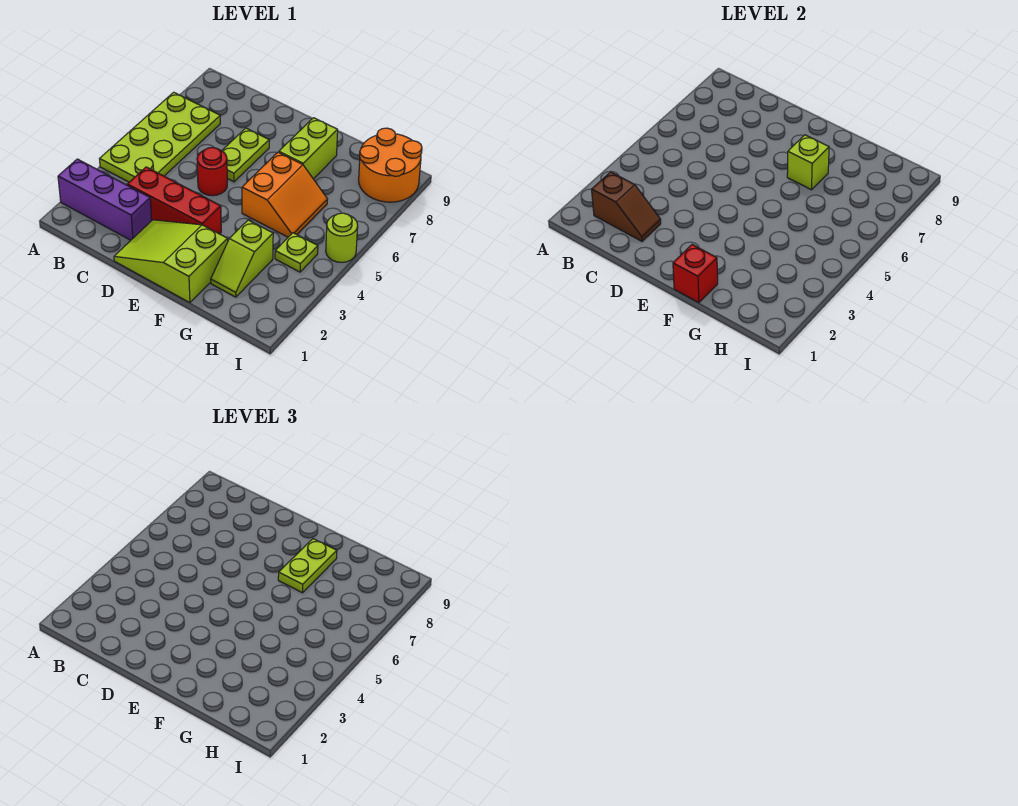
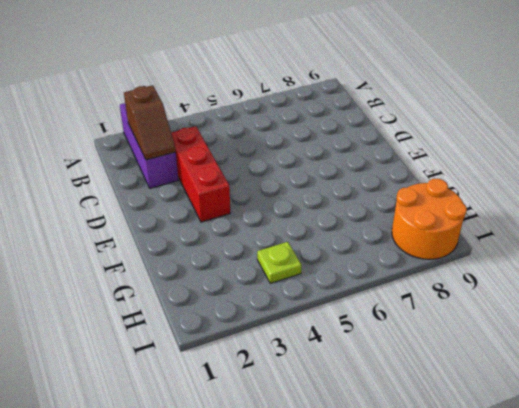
none -> lime plate A4:B7 level 1
none -> lime slope D1:F2 level 1 top F
none -> red round brick D5 level 1

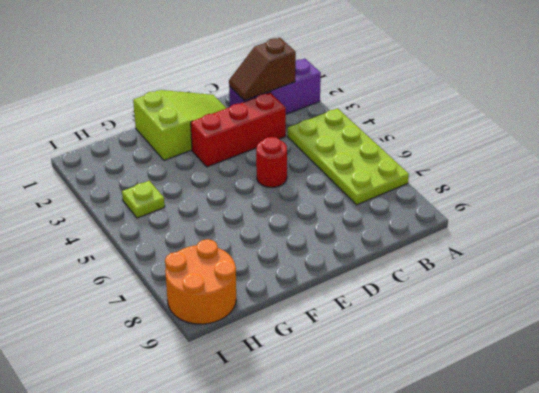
none -> lime plate D6:D7 level 1
none -> orange slope F5:G6 level 1 top F
none -> lime brick F7:F8 level 1

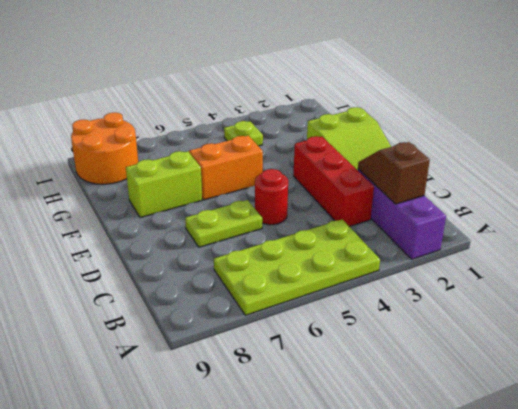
none -> lime slope G2:G3 level 1 top 3
none -> lime round brick I5 level 1
none -> red brick F1 level 2

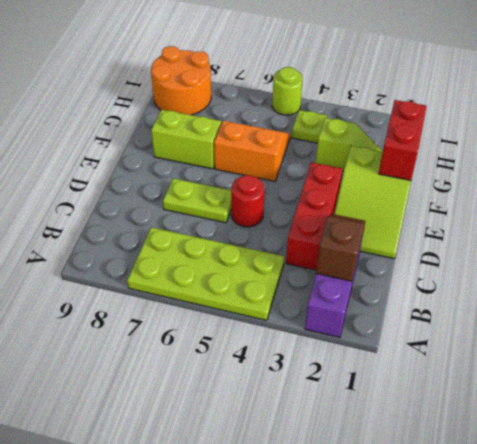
red brick F1:G1 level 2 -> red brick F1 level 2
none -> lime brick F7 level 2
none -> lime plate F7:F8 level 3

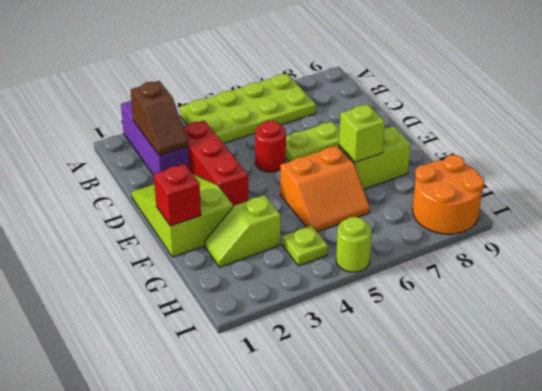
none -> lime plate F7:F8 level 3

